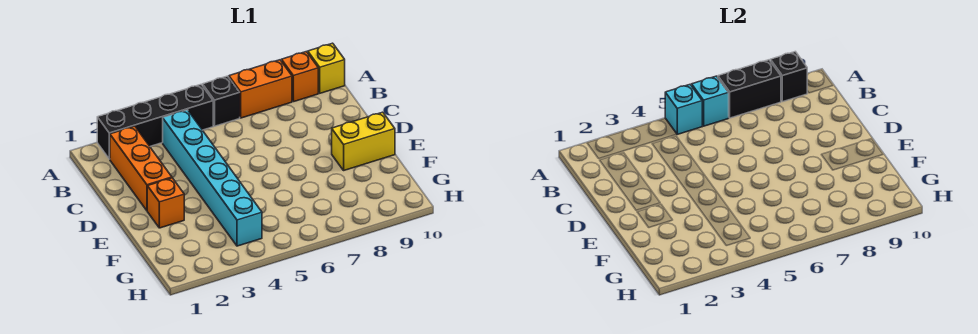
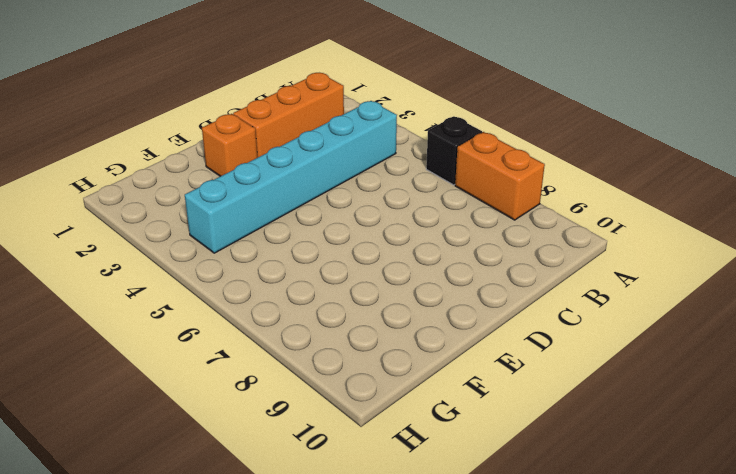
none -> black brick A2:A5 level 1
none -> orange brick A9 level 1
none -> yellow brick A10 level 1

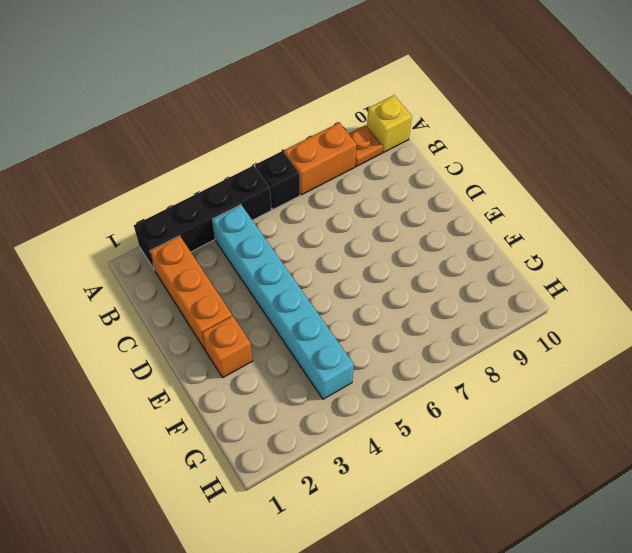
orange plate A9 level 1 -> orange brick A9 level 1
none -> yellow brick E9:E10 level 1
none -> cyan brick A5 level 2
none -> cyan brick A6 level 2

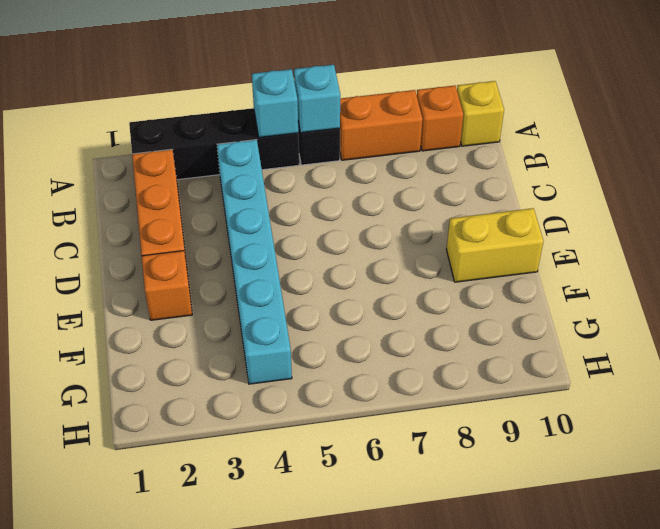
none -> black brick A7:A8 level 2
none -> black brick A9 level 2

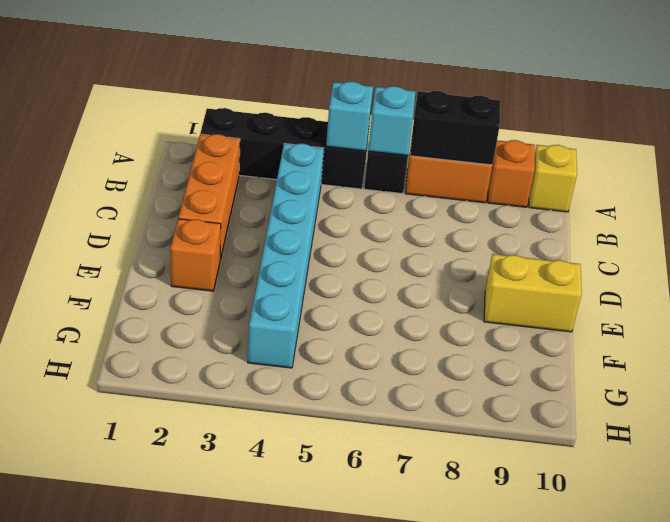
none -> black brick A9 level 2

